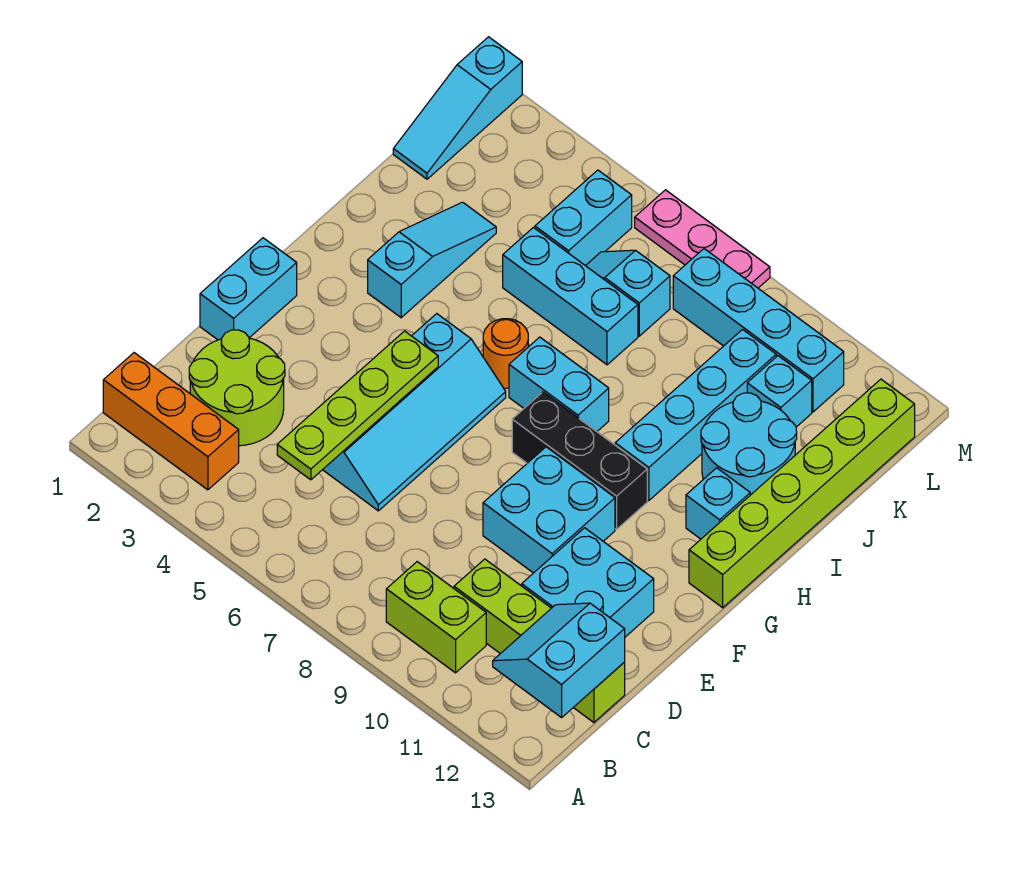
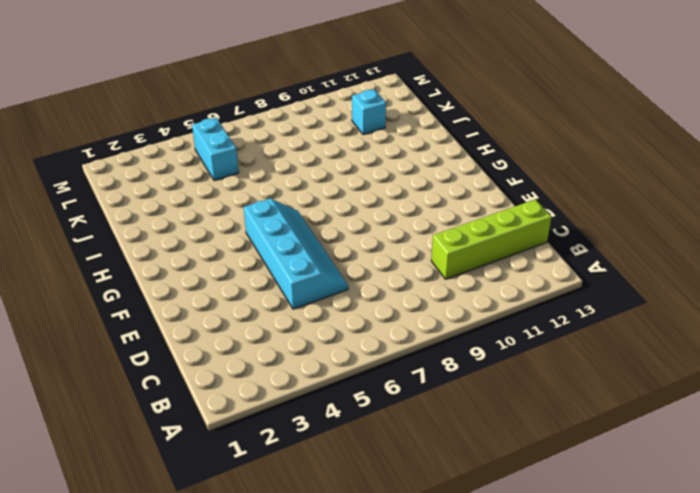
none -> orange brick B1:B3 level 1
none -> lime brick B9:B10 level 1
none -> lime round brick C2:D3 level 1

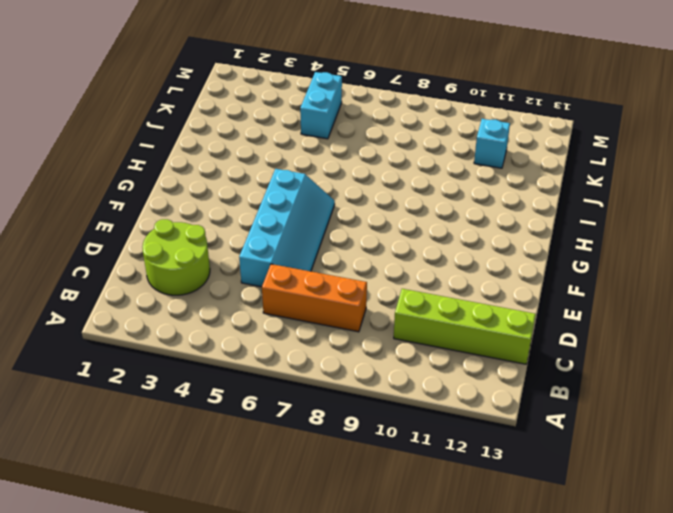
orange brick C6:C8 level 1 -> orange brick B1:B3 level 1
none -> lime brick B9:B10 level 1
none -> cyan brick D11:E12 level 1
none -> cyan brick E1:F1 level 1

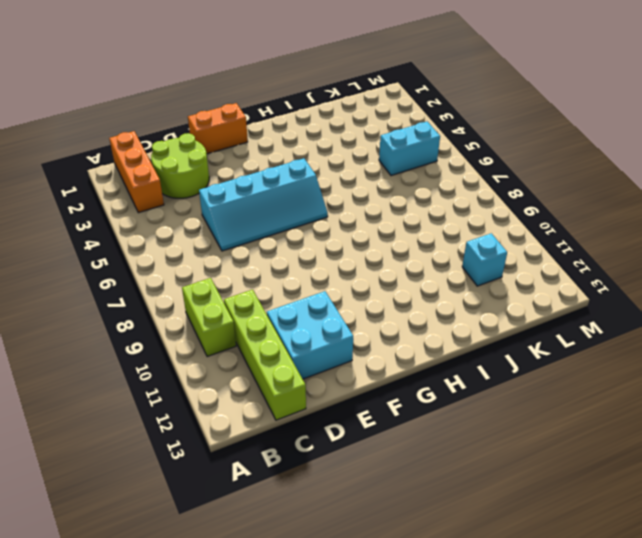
orange brick E1:F1 level 1 -> cyan brick E1:F1 level 1
none -> cyan brick E9:F10 level 1
none -> black brick G8:G10 level 1
none -> lime brick G13:L13 level 1

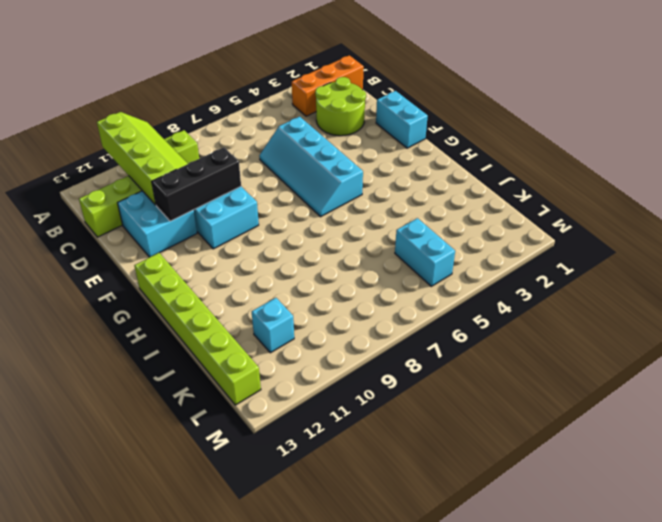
lime slope A10:D11 level 2 top 11 -> none
black brick E9:E11 level 2 -> black brick G8:G10 level 1
none -> cyan slope H3:J3 level 1 top H
none -> orange round brick H6 level 1
none -> cyan brick H7:H8 level 1

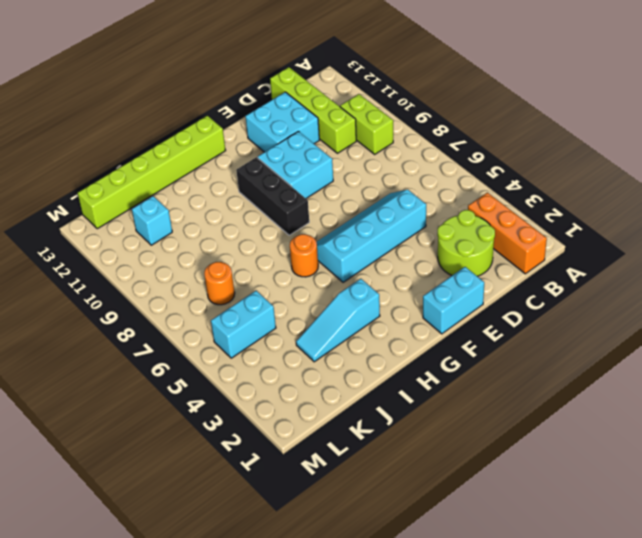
orange round brick K7 level 1 -> cyan slope K6:K7 level 1 top 7
none -> cyan brick H7:H8 level 1
none -> cyan brick H10:K10 level 1
none -> cyan brick H12 level 1

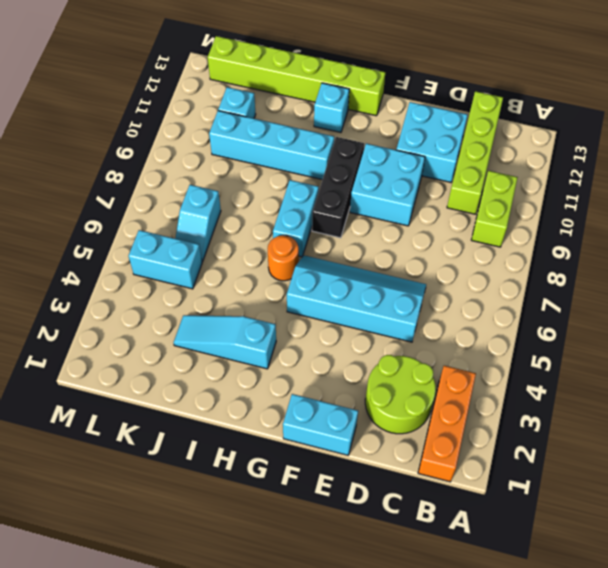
none -> cyan round brick I11:J12 level 1
none -> cyan brick J5:J7 level 1
none -> cyan slope K1:M1 level 1 top M

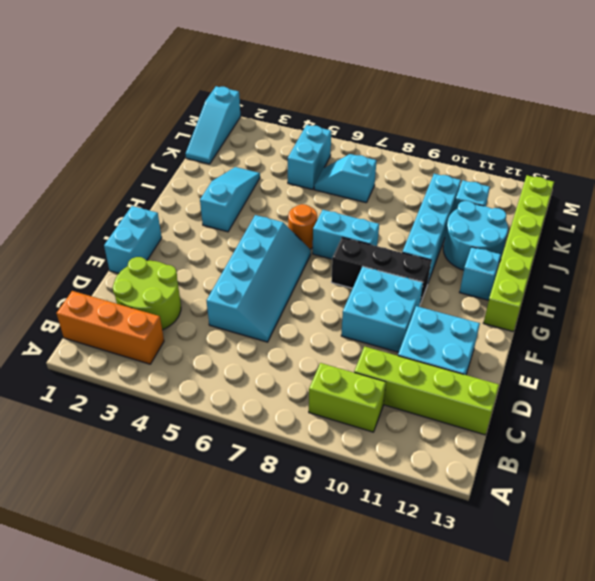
none -> cyan brick J5:J7 level 1
none -> cyan brick L8:L11 level 1
none -> pink plate M6:M8 level 1

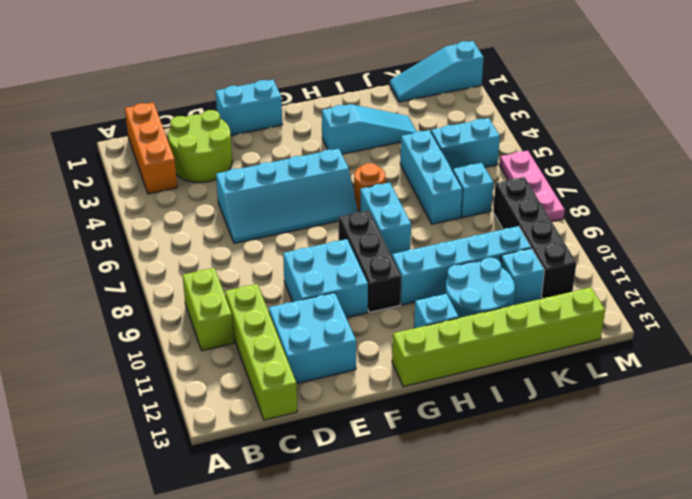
black brick L8:L11 level 1 -> cyan brick L8:L11 level 1
none -> cyan slope B12:C13 level 2 top 13
none -> lime plate C5:F5 level 2

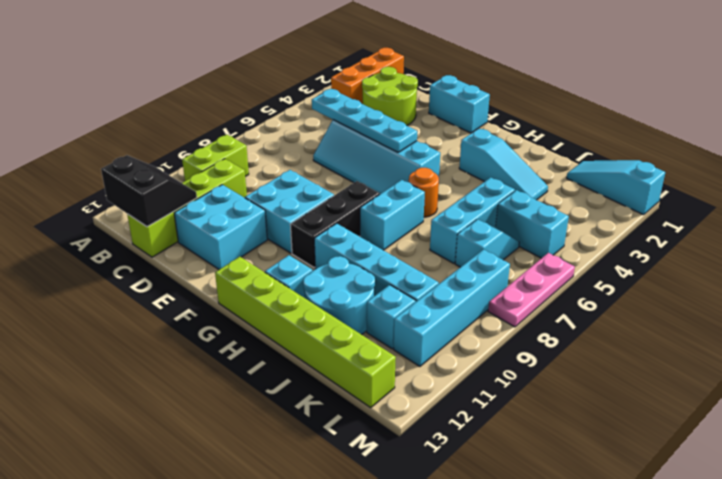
black slope B12:C13 level 2 top 13 -> cyan slope B12:C13 level 2 top 13
cyan plate C5:F5 level 2 -> lime plate C5:F5 level 2

